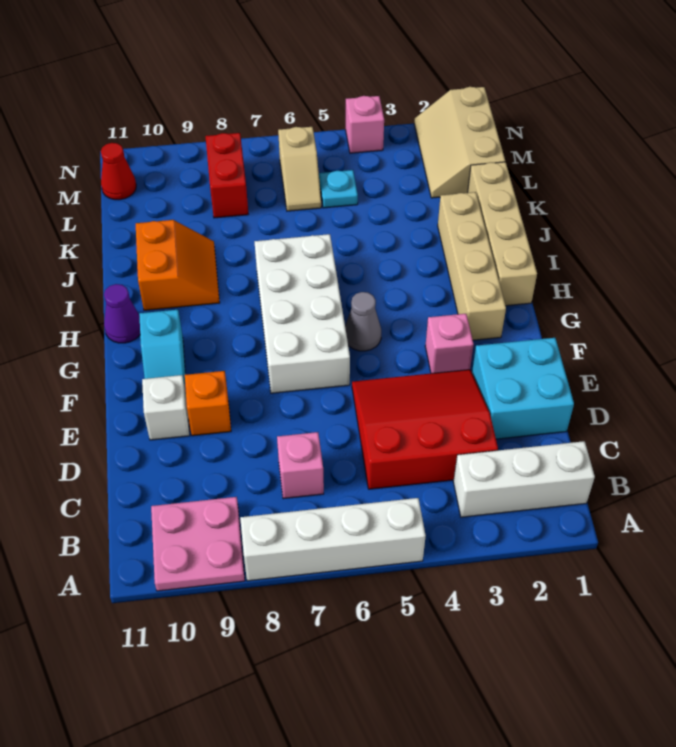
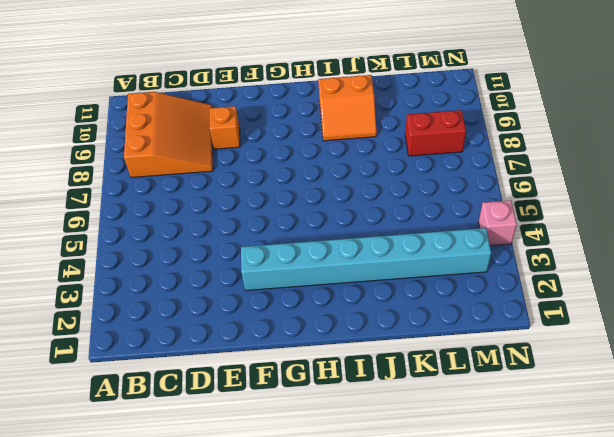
orange slope B8:D10 level 1 top B -> pink plate A9:B10 level 1
cyan brick F3:M3 level 1 -> pink brick F3 level 1
none -> white brick A5:A8 level 1
none -> white brick B1:B3 level 1
none -> red slope C3:E5 level 1 top C

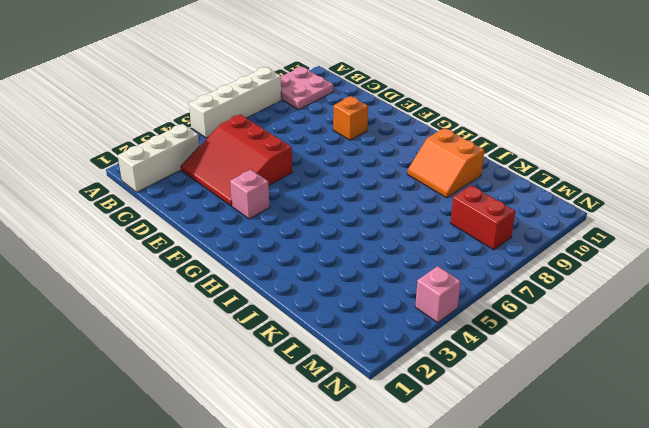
red slope C3:E5 level 1 top 5 -> red slope C3:E5 level 1 top C
none -> pink brick C7 level 1
none -> cyan brick D1:E2 level 1
none -> white brick E10 level 1

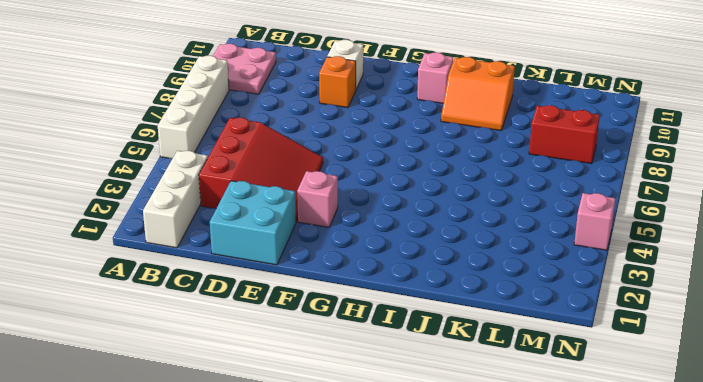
pink brick H10 level 1 -> pink brick C7 level 1
none -> white brick F6:I7 level 1
none -> cyan slope F10:G10 level 1 top G
none -> tan brick G2:J2 level 1

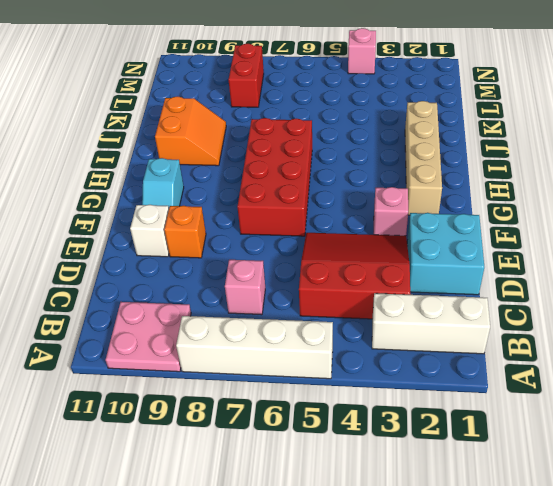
red brick F6:I7 level 1 -> white brick F6:I7 level 1
none -> grey cone G5 level 1
none -> tan brick H1:K1 level 1
none -> purple cone H11 level 1

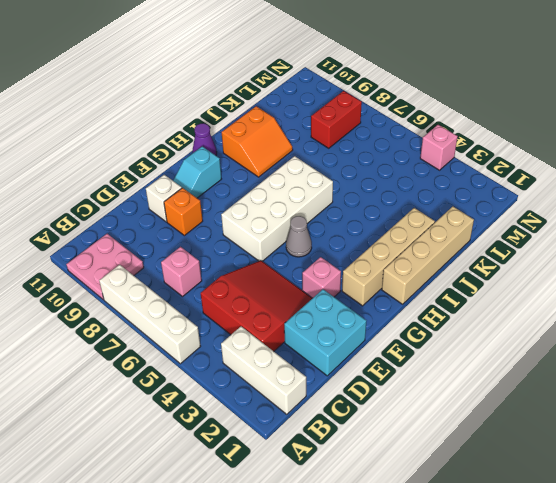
none -> tan slope L1:N2 level 1 top 1
none -> cyan plate L5 level 1
none -> tan slope L6:M6 level 1 top M

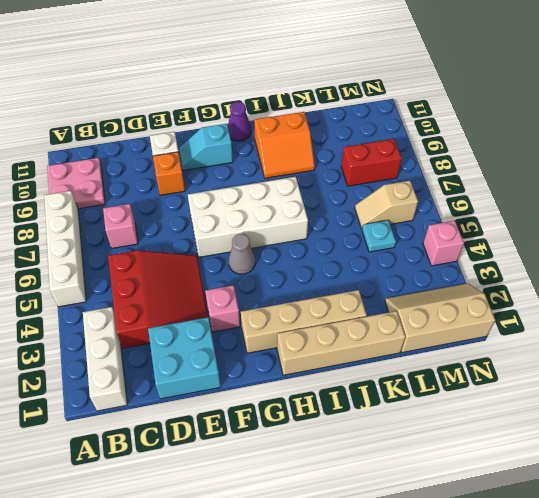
none -> red cone M11 level 1

